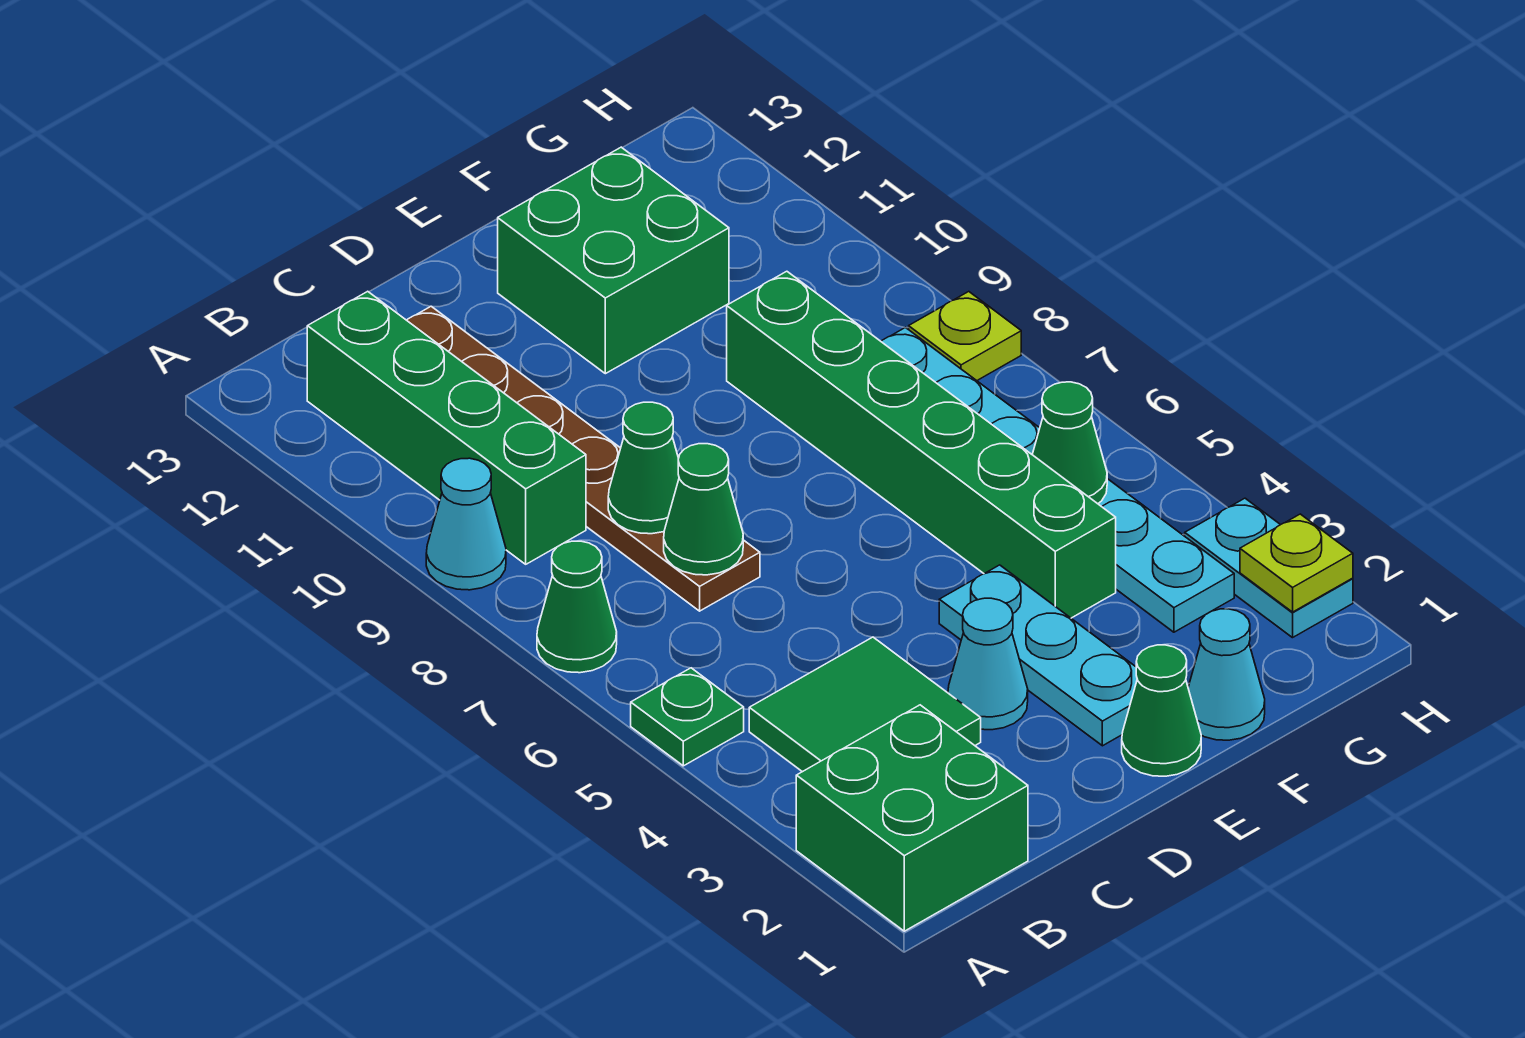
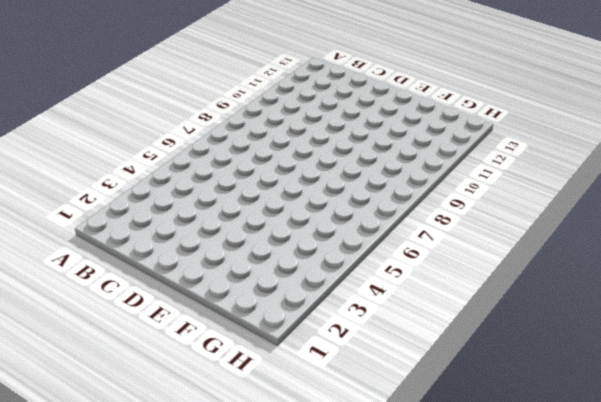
none -> green brick A1:B2 level 1
none -> green plate A5 level 1
none -> green cone A7 level 1

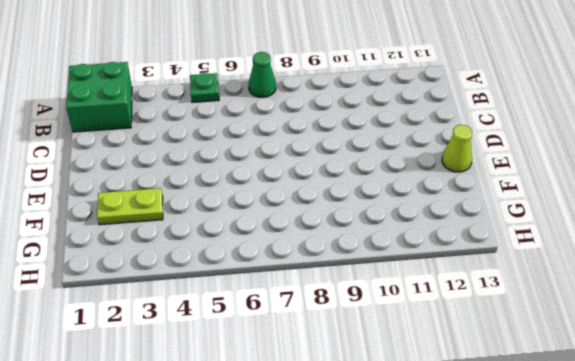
lime cone E13 level 1 -> none
lime plate F2:F3 level 1 -> none
none -> cyan cone A9 level 1
none -> green tile B3:C4 level 1
none -> green brick B9:B12 level 1

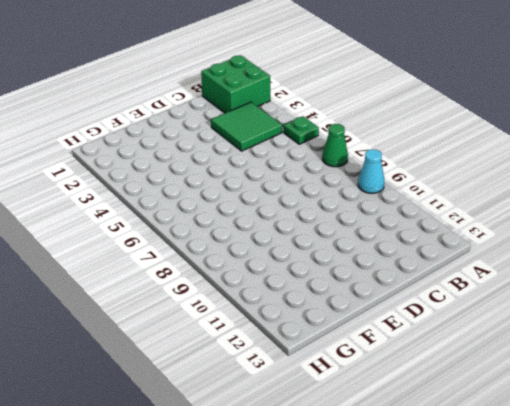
none -> green brick B9:B12 level 1
none -> brown plate C7:C12 level 1
none -> cyan cone D3 level 1

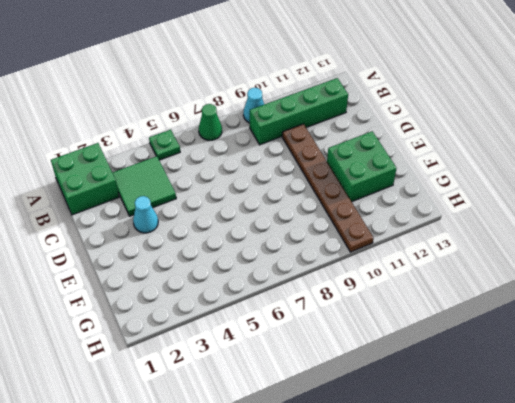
brown plate C10:H10 level 1 -> brown plate C7:C12 level 1
none -> green cone E1 level 1
none -> cyan plate E2:E4 level 1
none -> cyan cone F1 level 1

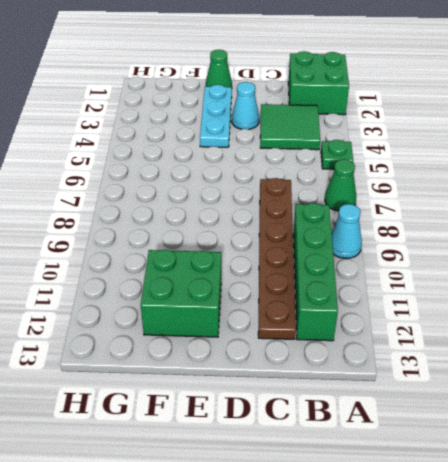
none -> cyan cone F1 level 1
none -> green brick F4:F9 level 1
none -> cyan plate G3:G8 level 1

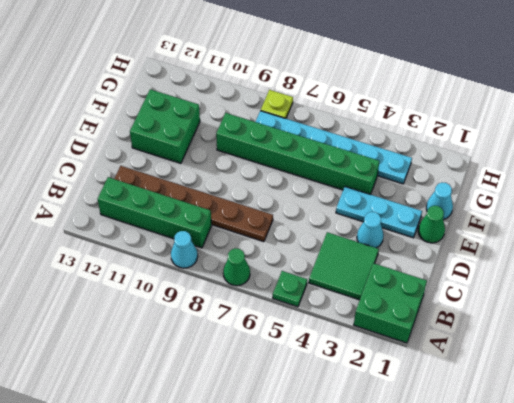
none -> cyan plate H2:H3 level 1
none -> green cone C7 level 2
none -> green cone C8 level 2

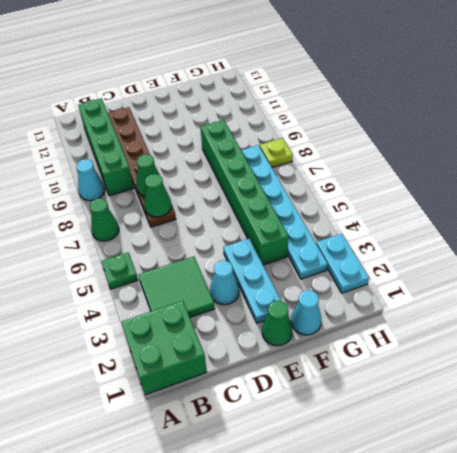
none -> green brick E11:F12 level 1
none -> green cone G5 level 2
none -> lime plate H2 level 2

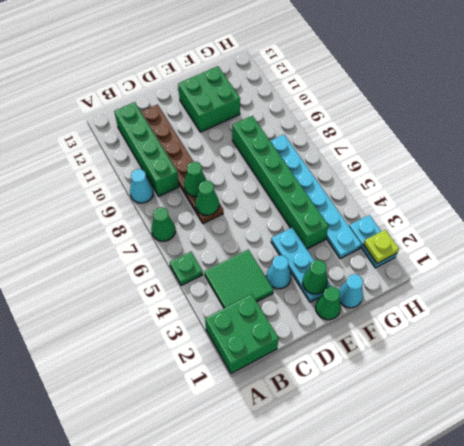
green cone E2 level 2 -> green cone G5 level 2
none -> lime plate H8 level 1

